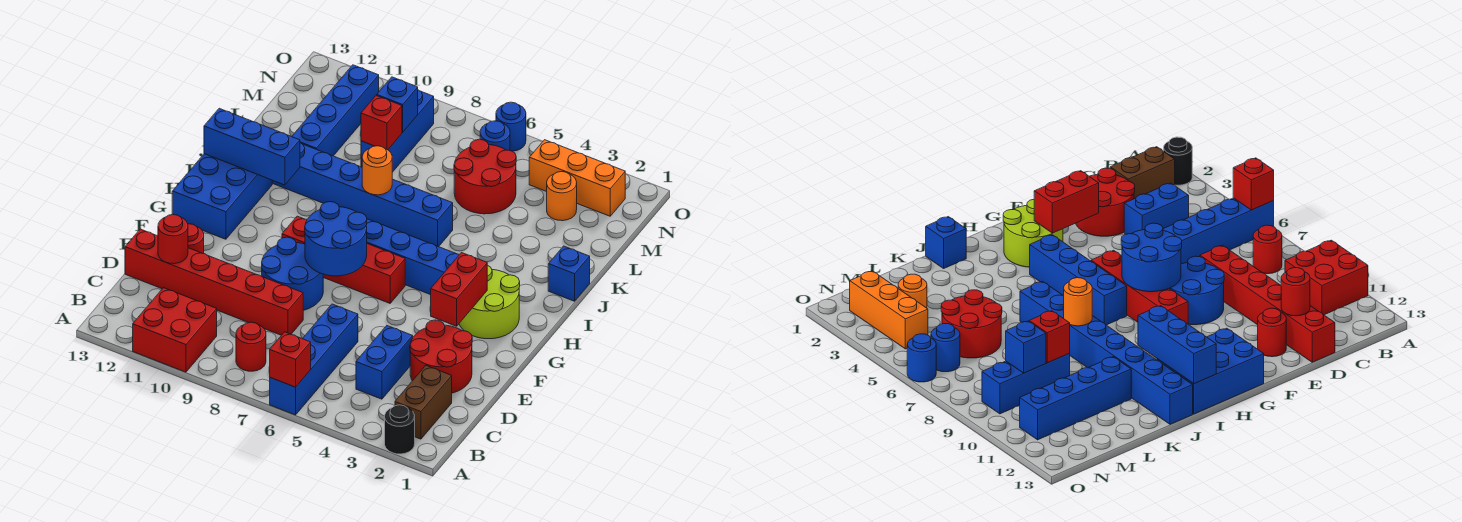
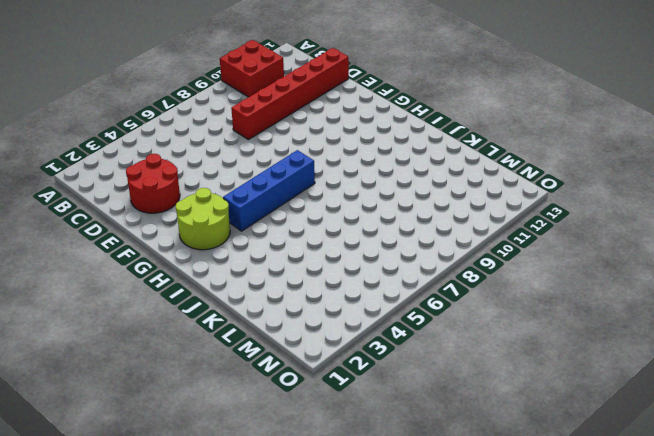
none -> black round brick A2 level 1
none -> blue brick A6:D6 level 1
none -> brown brick B2:C2 level 1
none -> red round brick B8 level 1

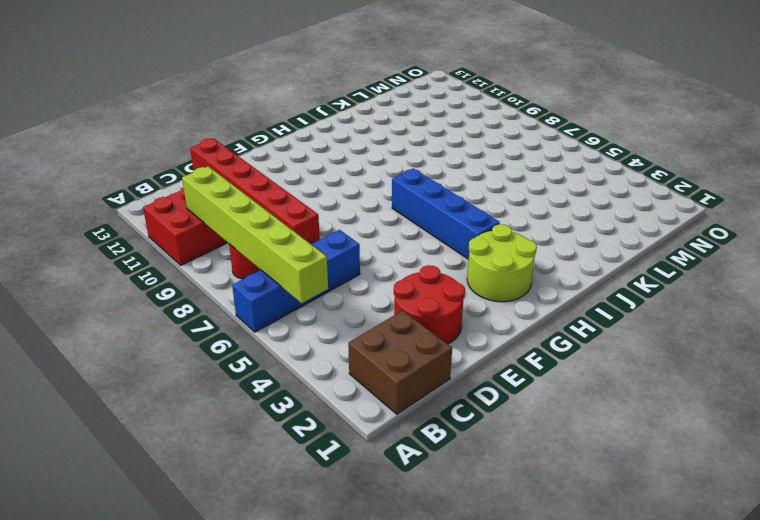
brown brick B1:C2 level 1 -> brown brick B2:C2 level 1
lime brick B5:B10 level 2 -> none
none -> black round brick A2 level 1
none -> blue brick C4:D4 level 1
none -> blue round brick E8:F9 level 1
none -> red round brick E12 level 1

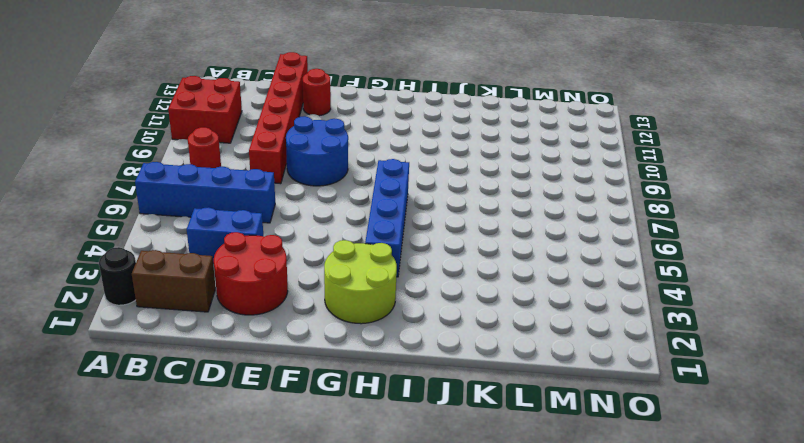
none -> red brick G6:G9 level 1
none -> blue brick G12:I13 level 1
none -> blue brick J1 level 1
none -> blue brick J6:J13 level 1

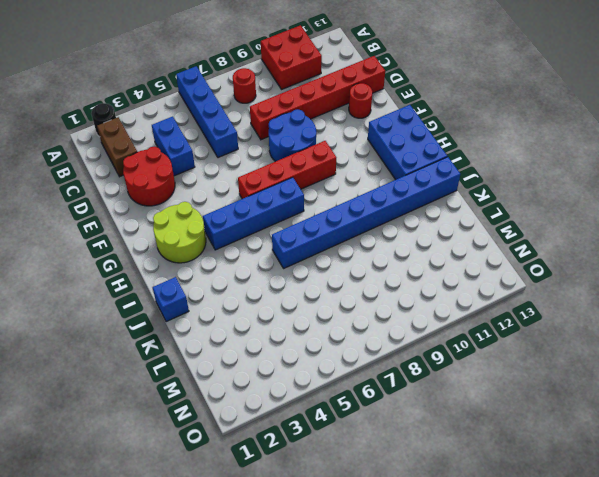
none -> blue brick K11:N11 level 1
none -> red round brick L5:M6 level 1
none -> blue brick L9:N9 level 1
none -> orange round brick M3 level 1

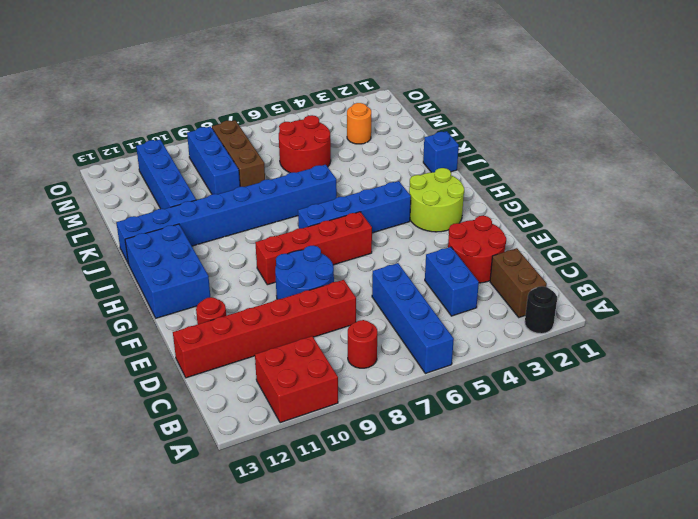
brown brick L8:N8 level 1 -> none
none -> orange brick N2:N4 level 1
none -> blue round brick N6 level 1
none -> blue round brick O6 level 1
none -> red brick A6 level 2

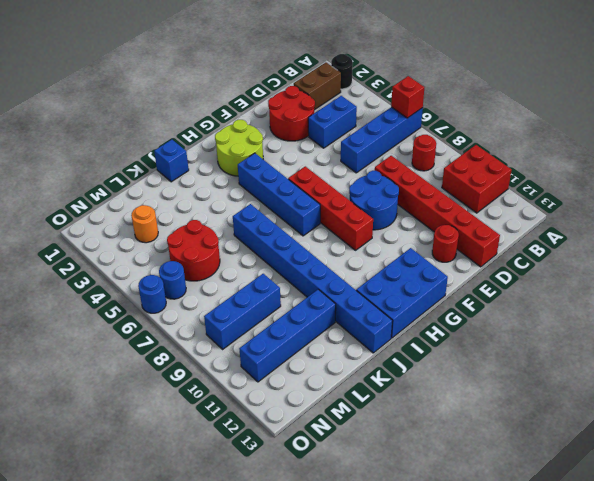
none -> orange brick N2:N4 level 1
none -> red round brick D12 level 2
none -> red brick F3:G3 level 2
none -> blue round brick F7:G8 level 2

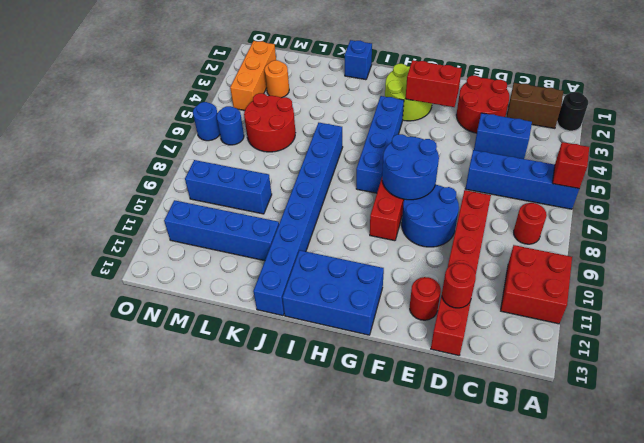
none -> blue brick I11:I13 level 2
none -> orange round brick J8 level 2
none -> red brick L9 level 2
none -> blue brick M9 level 2

